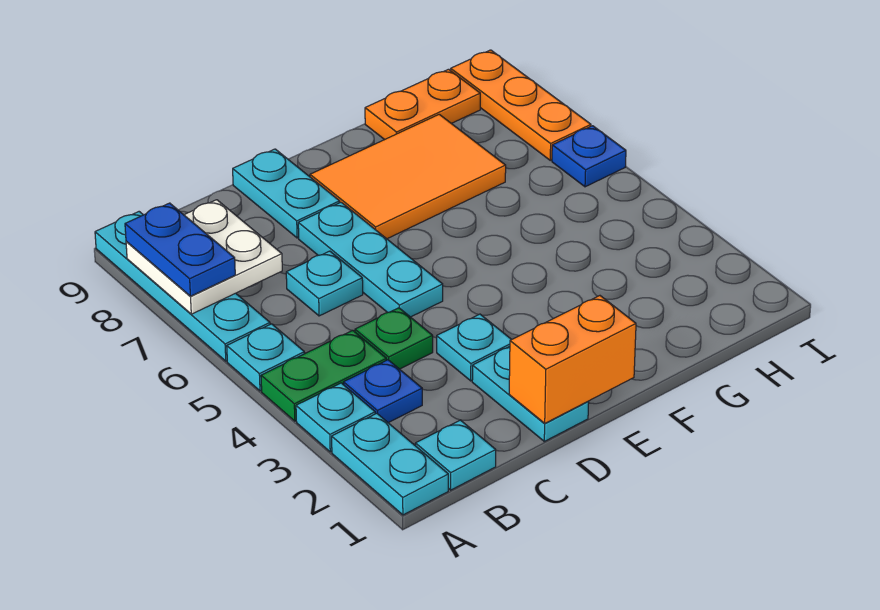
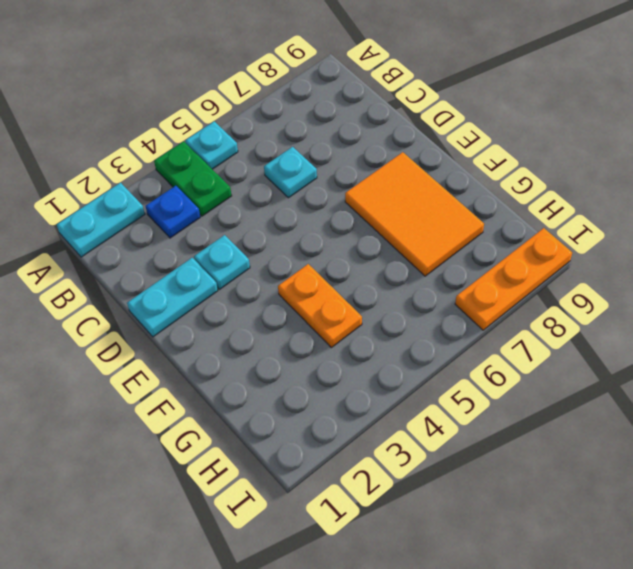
orange plate F4:G4 level 1 -> orange plate G9:H9 level 1
none -> cyan plate A3 level 1
none -> cyan plate A6:A9 level 1
none -> cyan plate B1 level 1

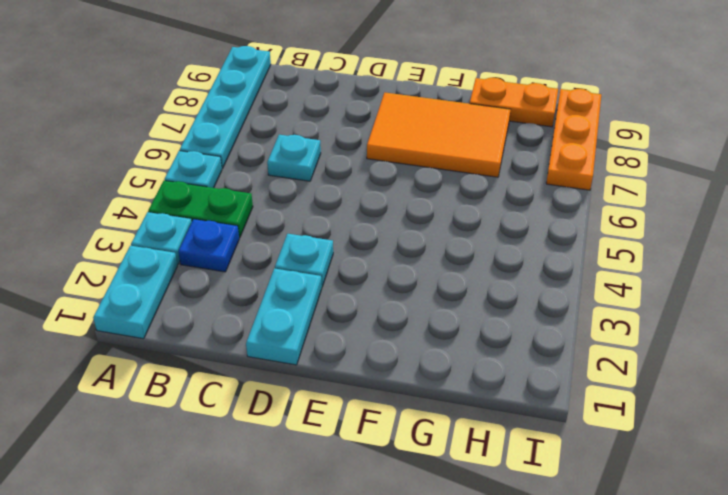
none -> cyan plate B1 level 1
none -> green plate C4 level 1
none -> cyan plate D5:D7 level 1

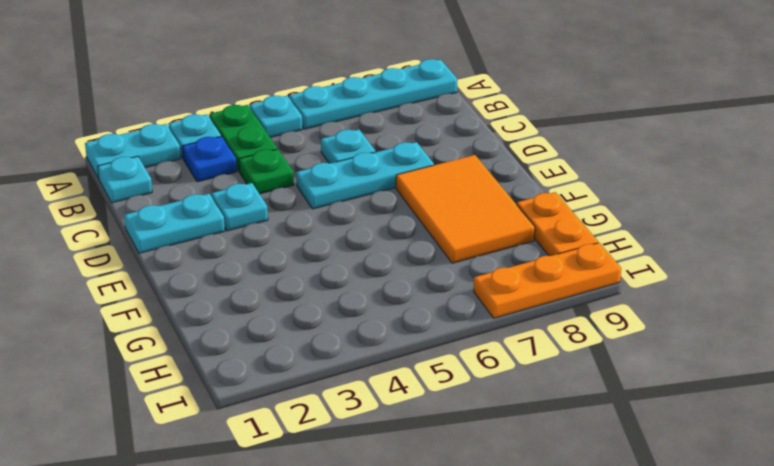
none -> cyan plate D8:D9 level 1
none -> blue plate I6 level 1
none -> white plate A7:B8 level 2

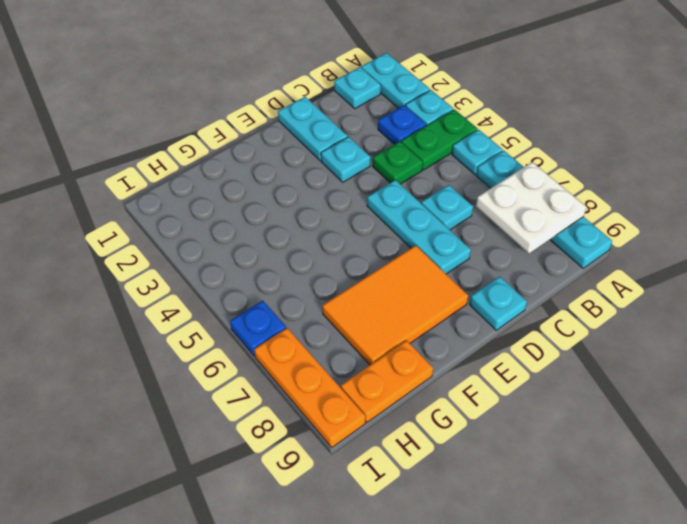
cyan plate D9 level 1 -> cyan plate D8:D9 level 1
none -> orange brick D1:E1 level 2
none -> blue plate A7:A8 level 3

